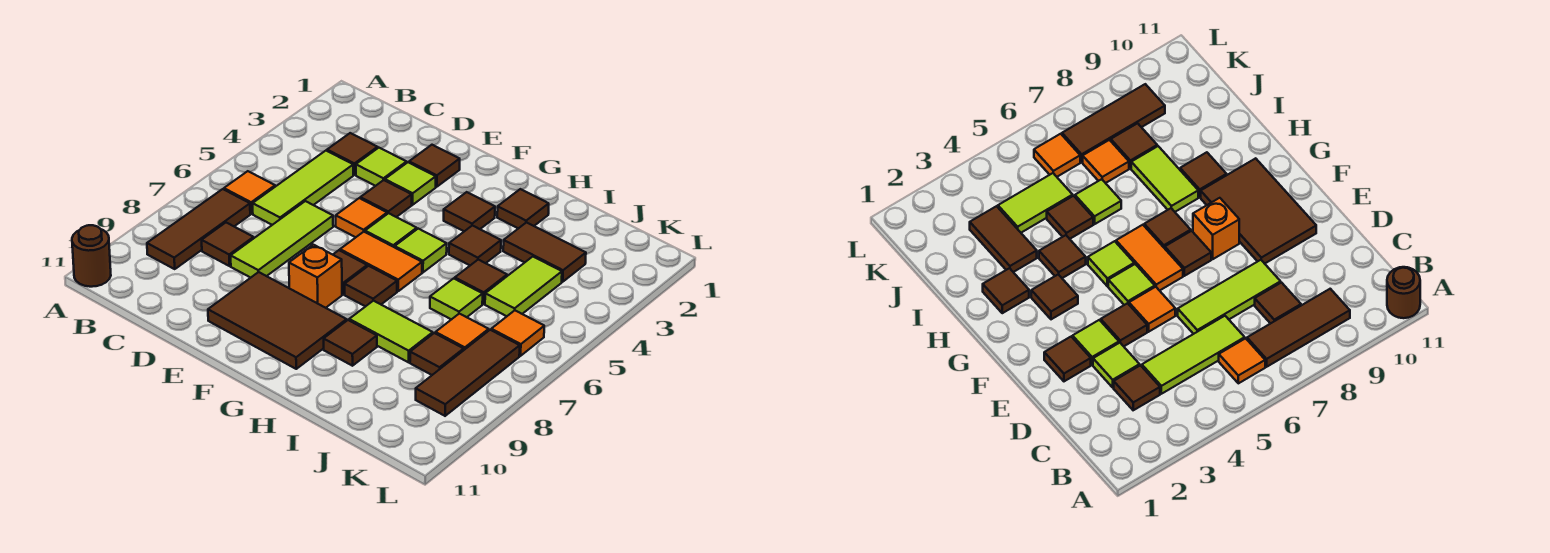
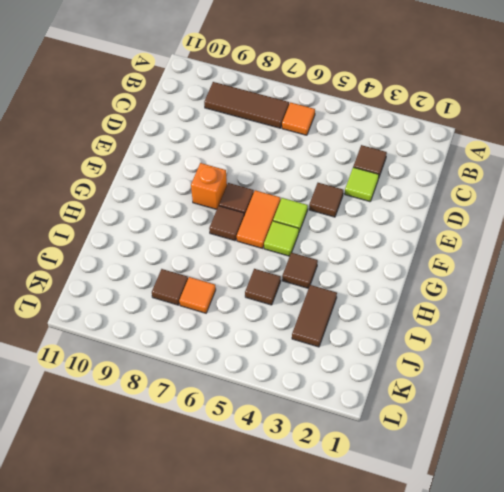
none -> brown round brick A11 level 1
none -> lime tile C4:C6 level 1
none -> brown tile C8 level 1
none -> lime tile D6:D8 level 1

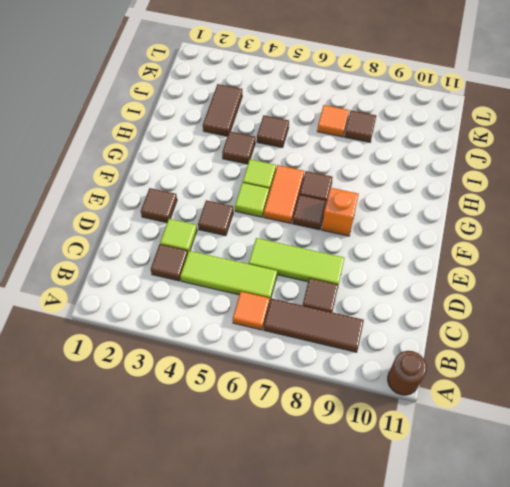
none -> lime tile E3 level 1
none -> orange tile E5 level 1
none -> brown tile E9:G10 level 1
none -> brown tile G3 level 1

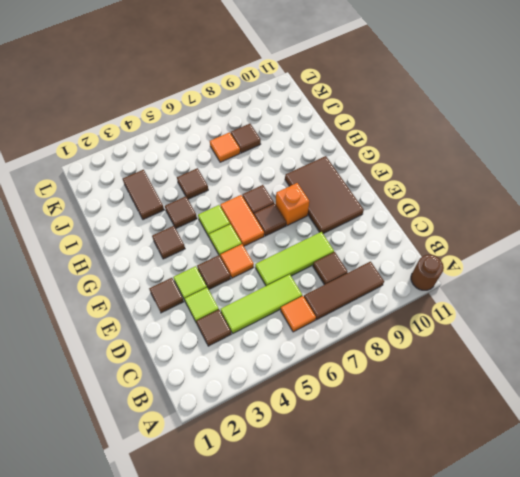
none -> brown tile H2 level 1
none -> lime tile H8:I8 level 1
none -> brown tile H9 level 1
none -> lime tile I6 level 1

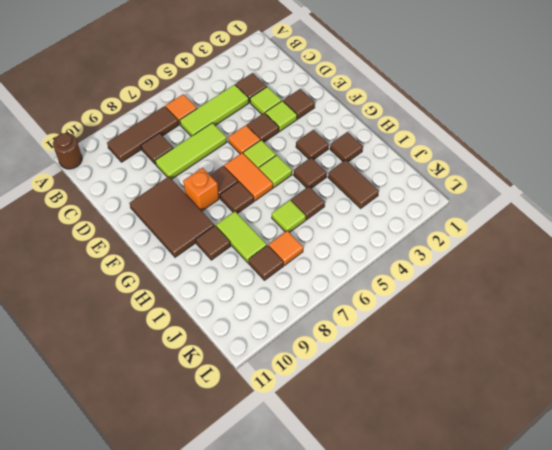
none -> lime tile J4:J5 level 1
none -> orange tile K6 level 1
none -> brown tile K7:K9 level 1

